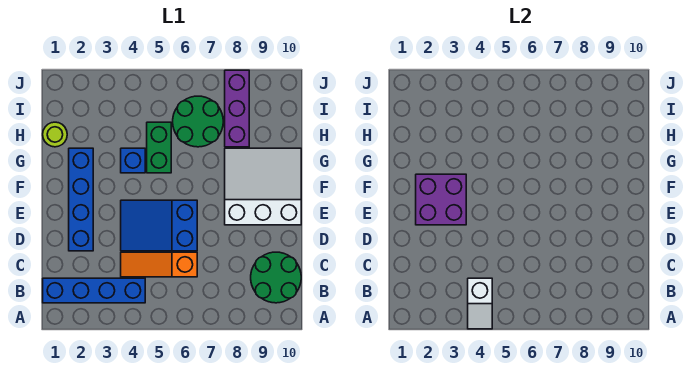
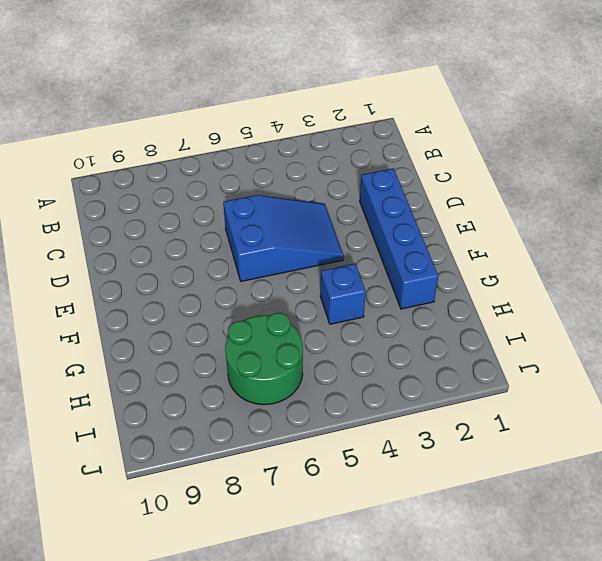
none -> blue brick B1:B4 level 1
none -> green round brick B9:C10 level 1
none -> orange slope C4:C6 level 1 top 6

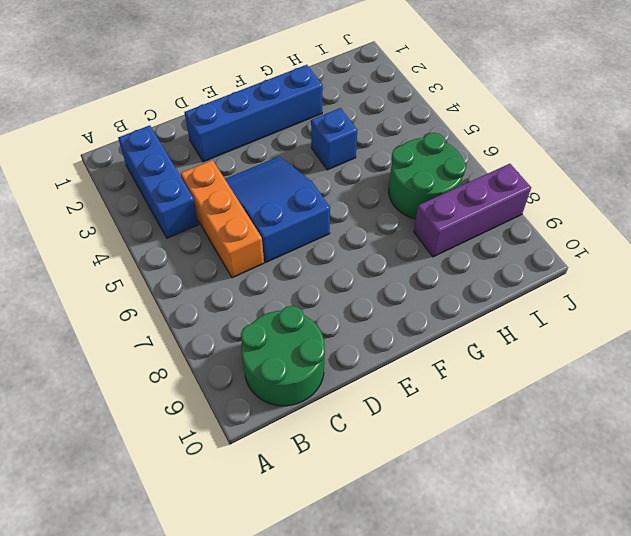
blue brick B2:B4 level 1 -> blue brick B1:B4 level 1
orange brick C4:C6 level 1 -> orange slope C4:C6 level 1 top 6
none -> white slope E8:G10 level 1 top E
none -> green brick G5:H5 level 1
none -> lime round brick H1 level 1

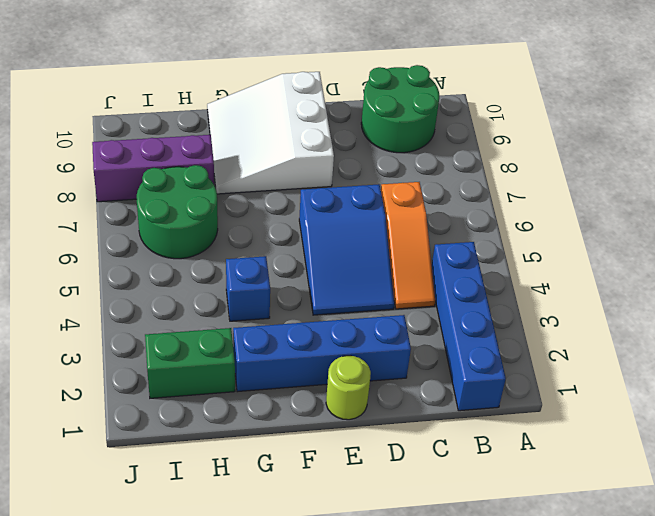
lime round brick E1 level 1 -> lime round brick H1 level 1
green brick H2:I2 level 1 -> green brick G5:H5 level 1
none -> white slope A4:B4 level 2 top B
none -> purple brick E2:F3 level 2

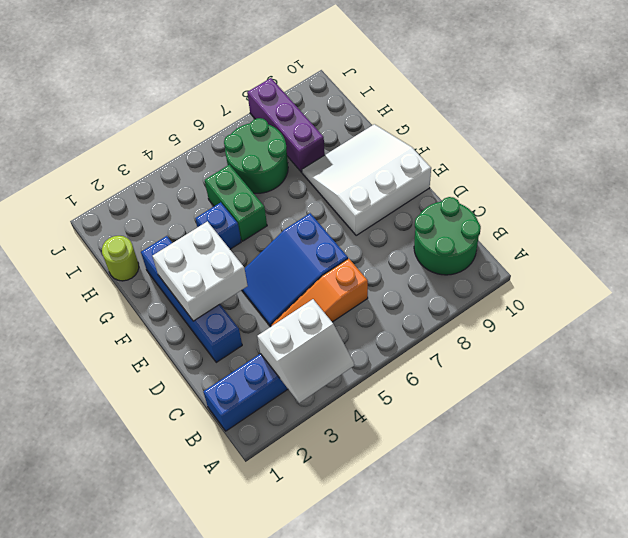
white slope A3:B4 level 2 top B -> white slope A4:B4 level 2 top B
white brick E2:F3 level 2 -> purple brick E2:F3 level 2

